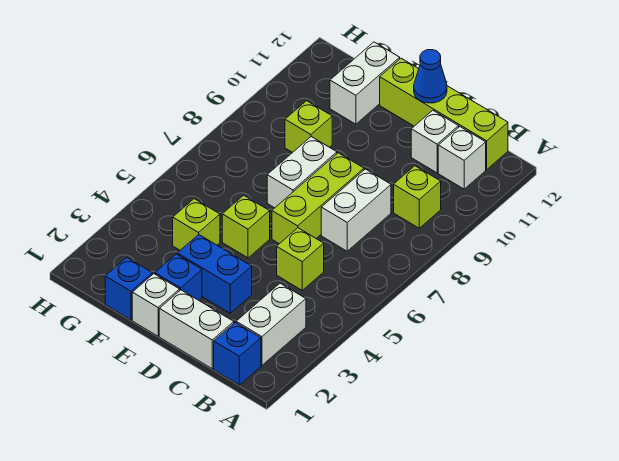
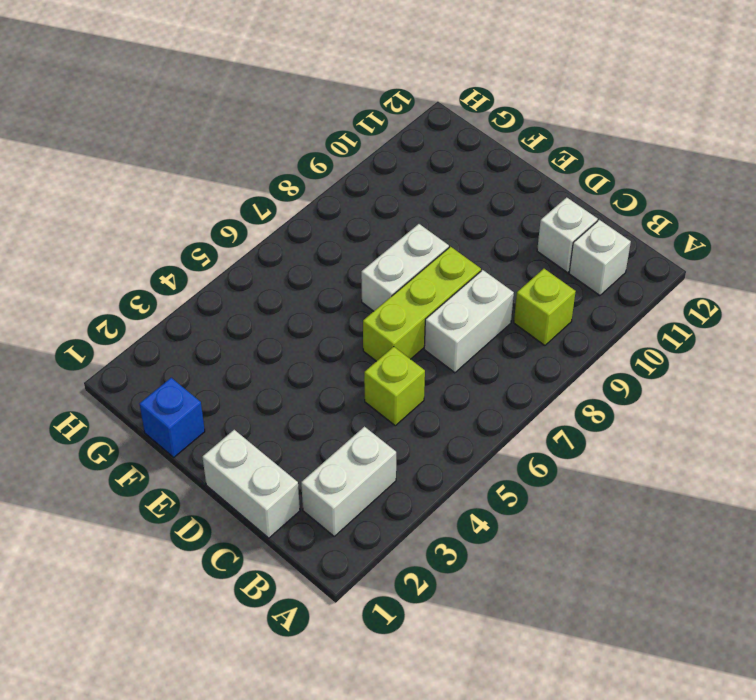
none -> blue brick B1 level 1
none -> lime brick B12:E12 level 1
none -> blue brick D3:E3 level 1

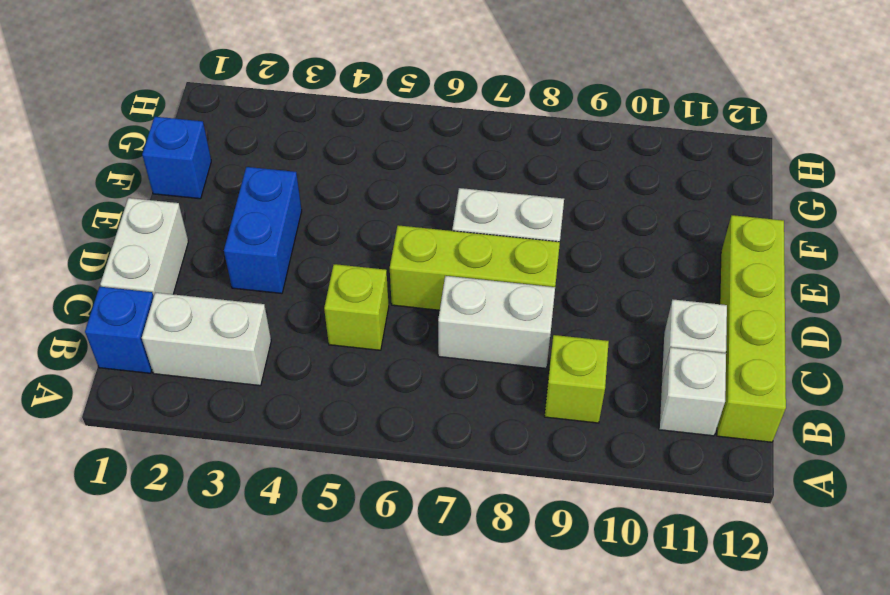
none -> white brick E1 level 1
none -> blue brick E2 level 1
none -> lime brick E5 level 1

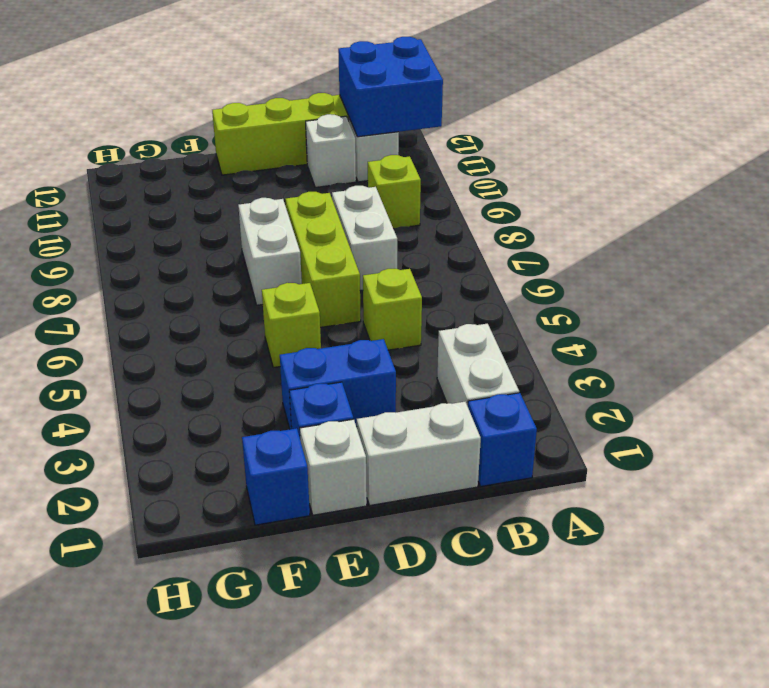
blue brick A11:B12 level 2 -> none
none -> lime brick F4 level 1
none -> lime brick F9 level 1
none -> white brick F11:F12 level 1

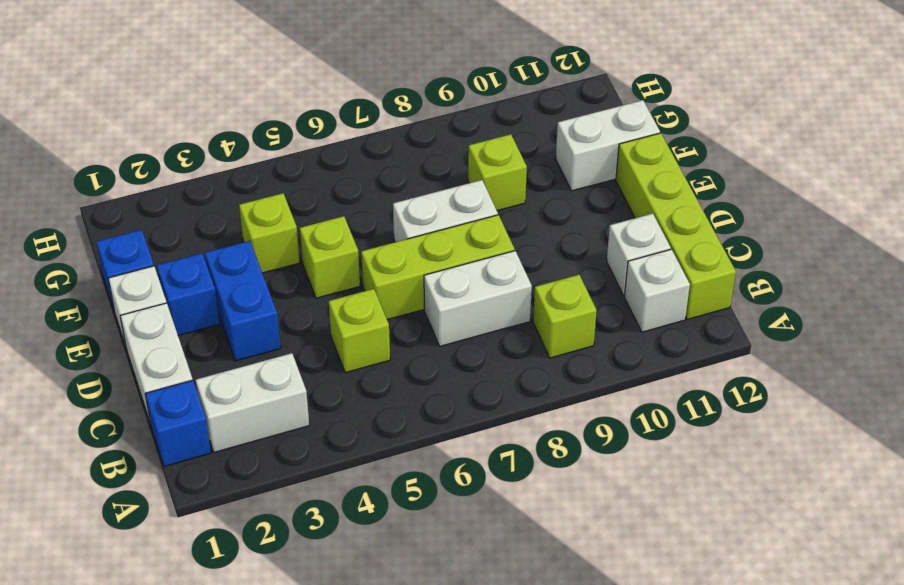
none -> blue cone D12 level 2

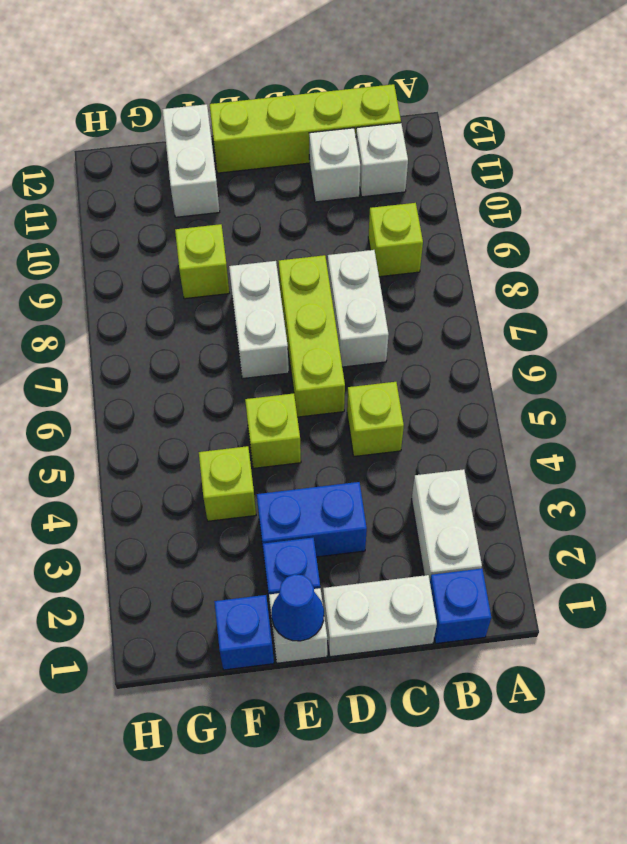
blue cone E1 level 2 -> blue cone D12 level 2

